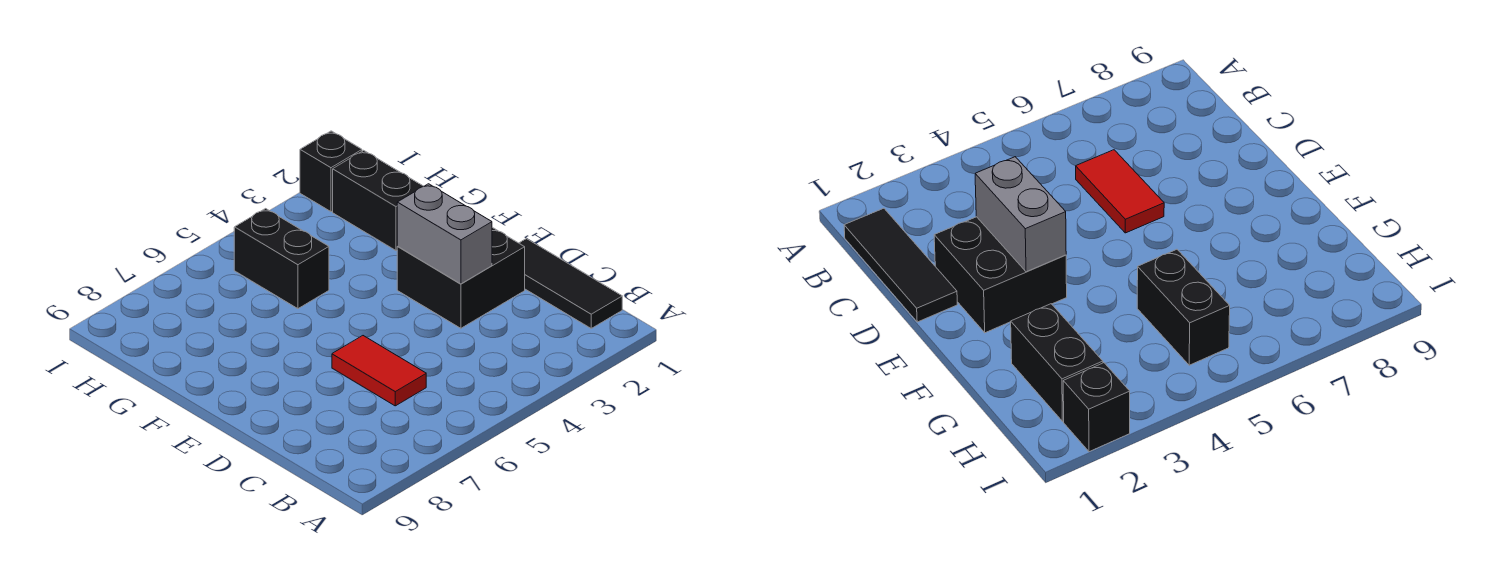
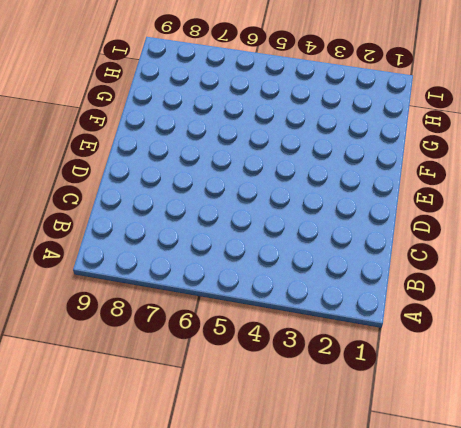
none -> black tile B1:D1 level 1
none -> red tile C6:D6 level 1

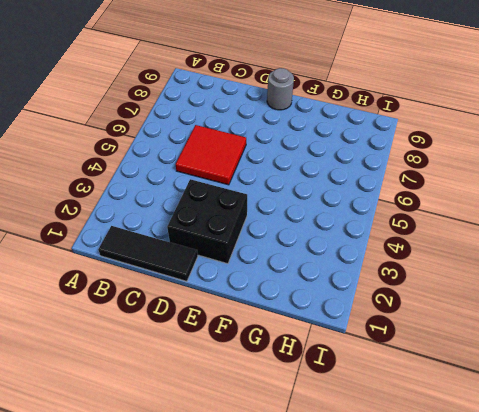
red tile C5:D6 level 1 -> red tile C6:D6 level 1
grey round brick E9 level 1 -> none
none -> black brick G2:H2 level 1
none -> black brick G5:H5 level 1

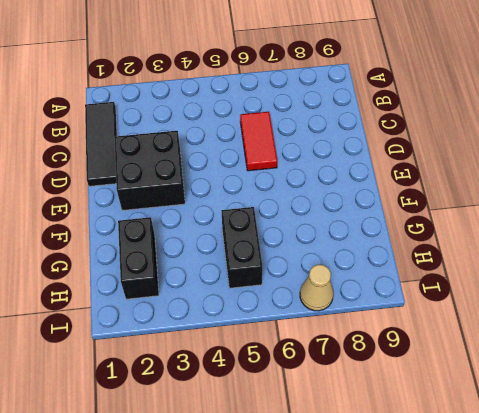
tan cone I7 level 1 -> none
none -> black brick I2 level 1
none -> grey brick D3:E3 level 2

